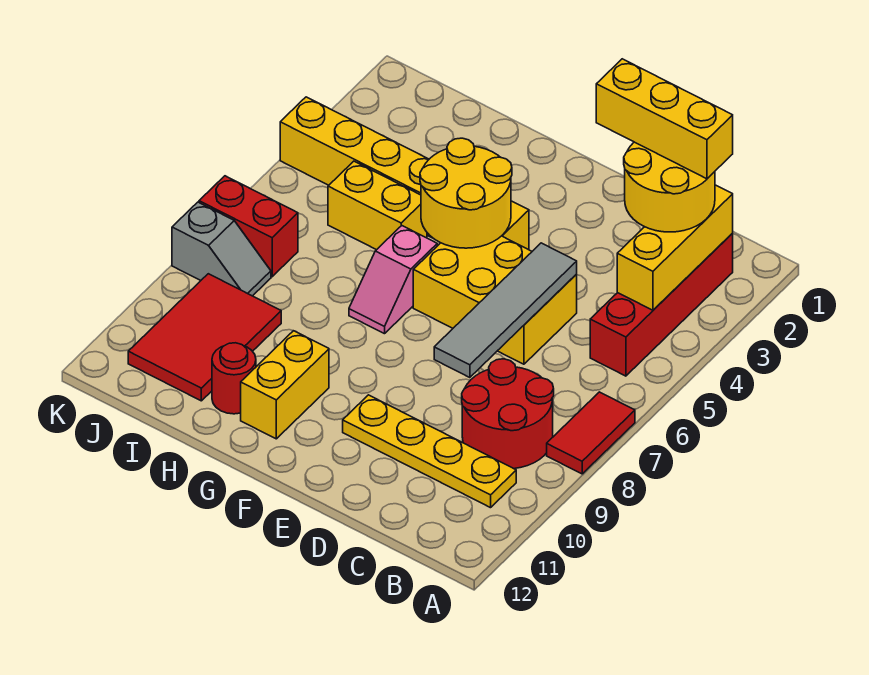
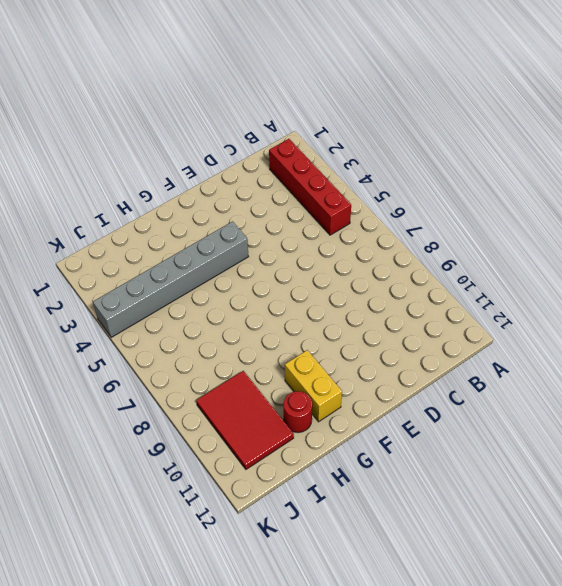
grey brick F4:K4 level 1 -> yellow brick F4:K4 level 1
none -> red tile A7:A8 level 1
none -> red round brick B8:C9 level 1
none -> yellow plate B10:E10 level 1

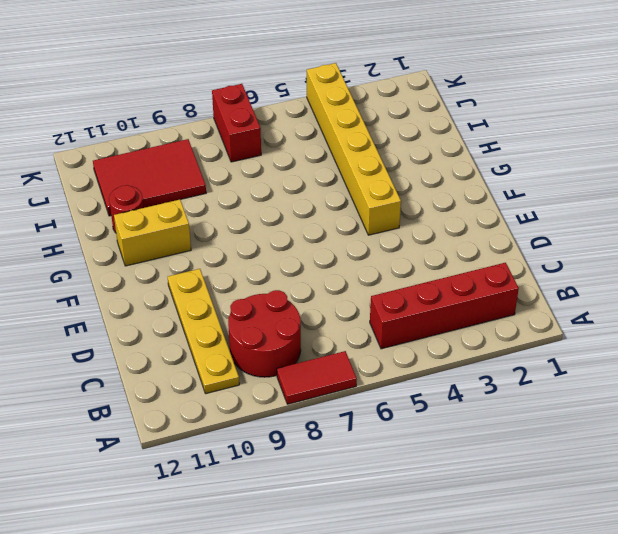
none -> yellow brick D5:F6 level 1
none -> pink slope G6:G7 level 1 top 6
none -> yellow brick H5:I5 level 1

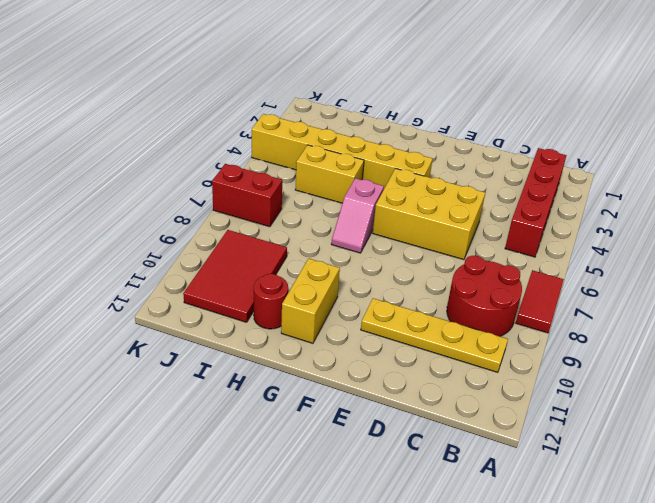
none -> grey slope J8:K8 level 1 top K
none -> yellow brick B2:B4 level 2
none -> grey tile D5:D8 level 2

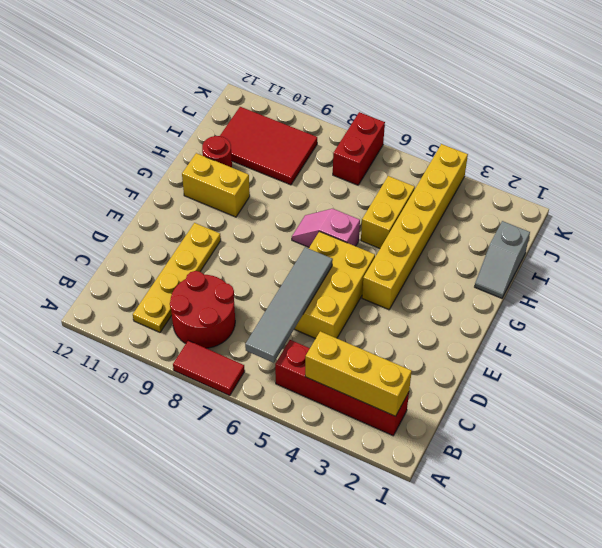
grey tile B6:E6 level 2 -> grey tile D5:D8 level 2
grey slope H1:I1 level 1 top I -> grey slope J8:K8 level 1 top K
none -> yellow round brick F4:G5 level 2
none -> yellow round brick B2:C3 level 3
none -> yellow brick B2:D2 level 4

